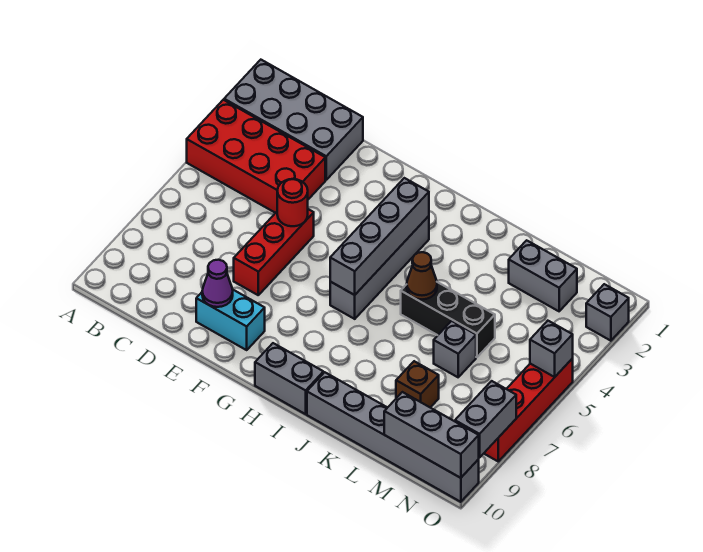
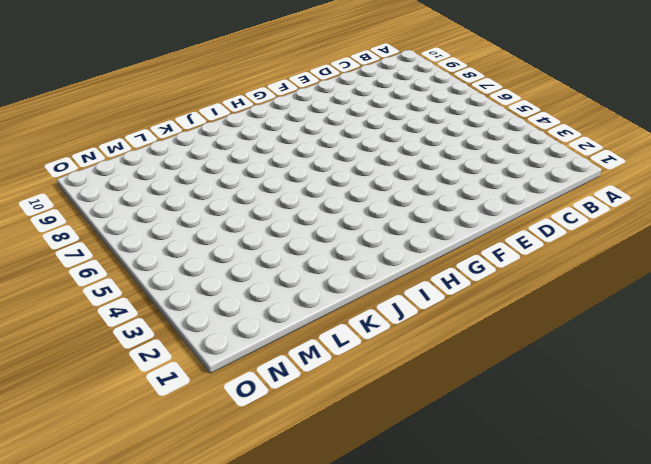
none -> grey brick A1:D2 level 1
none -> red brick A3:D4 level 1
none -> red brick E5:E7 level 1

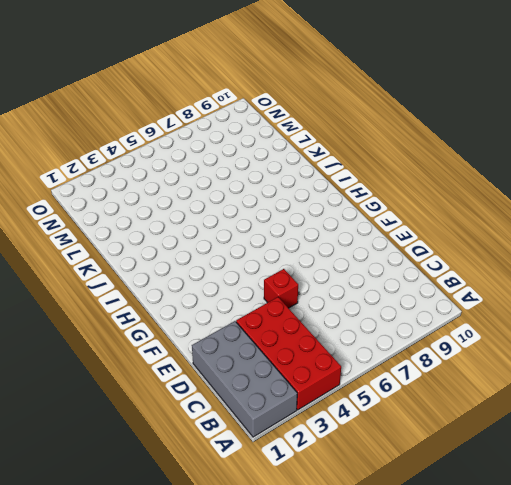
red brick E5 level 1 -> red brick E5:E7 level 1
none -> cyan brick E9:F9 level 1
none -> grey brick H3:H6 level 1
none -> grey brick H10:I10 level 1

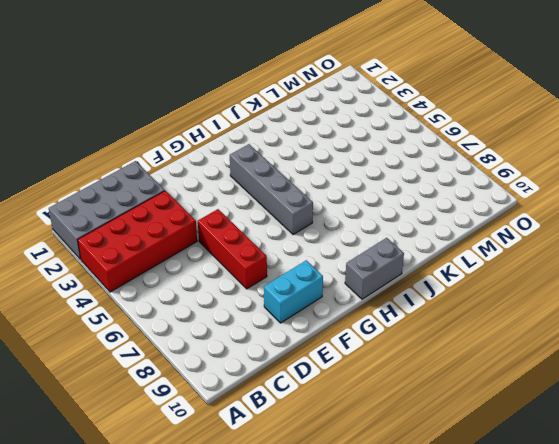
none -> black brick J5:L5 level 1
none -> grey brick J10:O10 level 1
none -> grey brick L2:M2 level 1

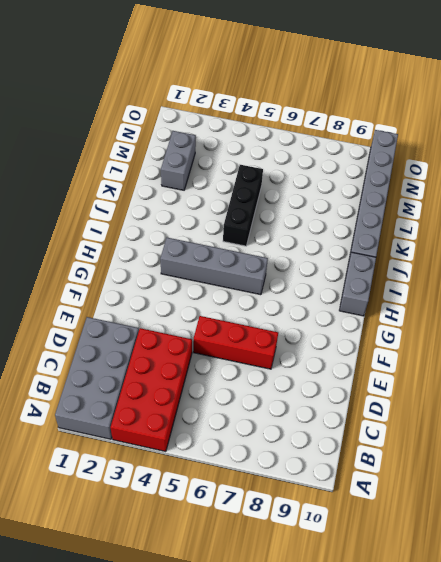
none -> cyan brick E9:F9 level 1
none -> grey brick L6 level 1
none -> brown brick L8 level 1

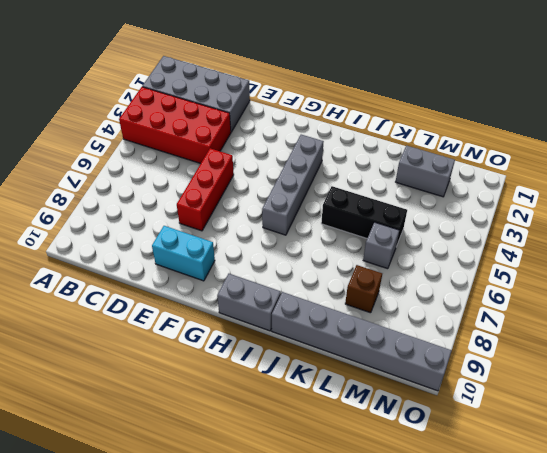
none -> grey brick O2 level 1
none -> red brick O5:O8 level 1
none -> red round brick E5 level 2

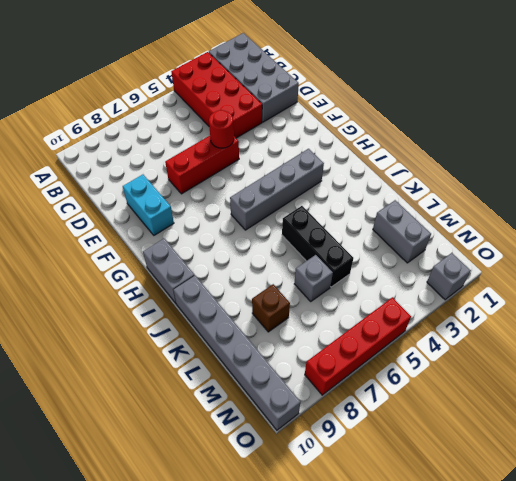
none -> purple cone E9 level 2
none -> grey brick H3:H6 level 2
none -> brown cone J5 level 2

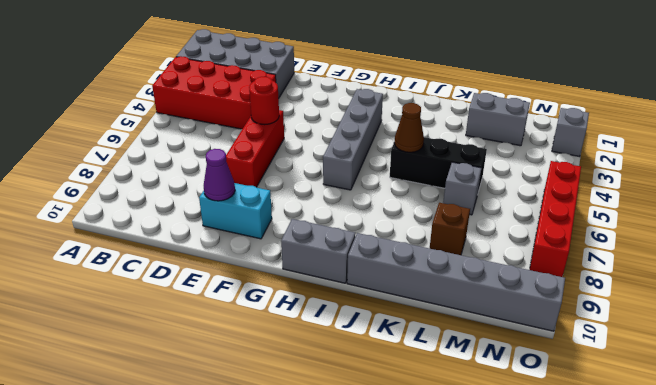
none -> grey brick H3:H6 level 2
none -> grey brick M10:O10 level 2
none -> grey brick O5 level 2

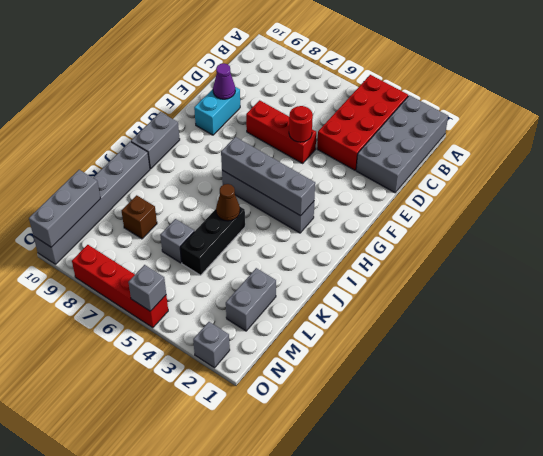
none -> grey brick O8:O9 level 2

